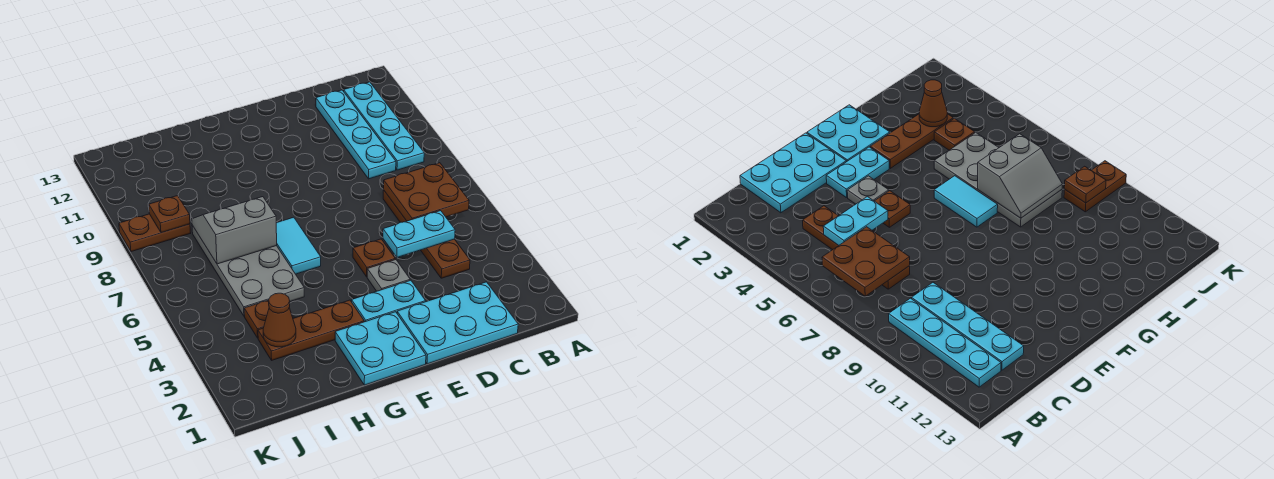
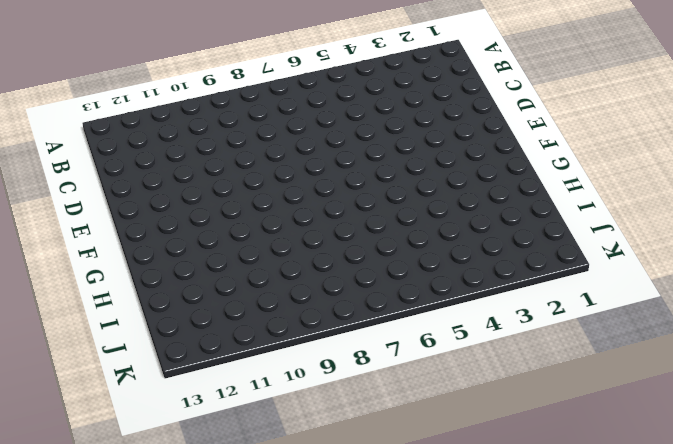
none -> cyan plate B9:B12 level 1
none -> cyan plate C1:E2 level 1
none -> brown plate C4:C7 level 1

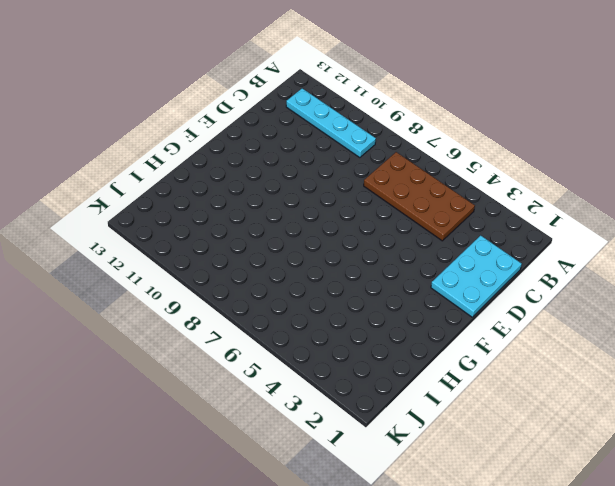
brown plate B4:C7 level 1 -> brown plate C4:C7 level 1
none -> cyan plate C9:C12 level 1
none -> cyan plate E3:F3 level 1
none -> grey plate E4 level 1

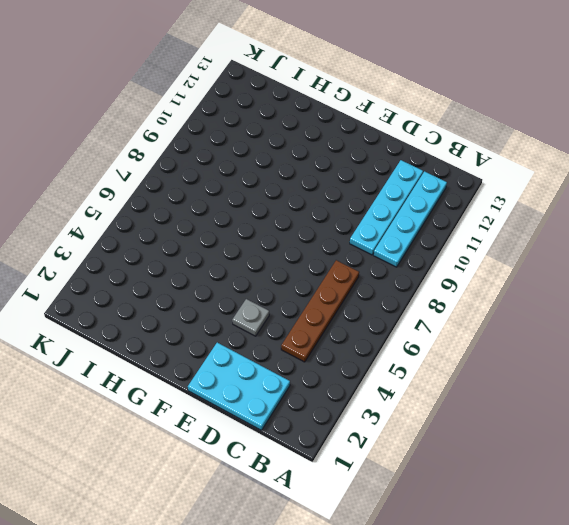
none -> cyan plate E3:F3 level 1
none -> brown plate E5 level 1
none -> cyan plate F1:G2 level 1

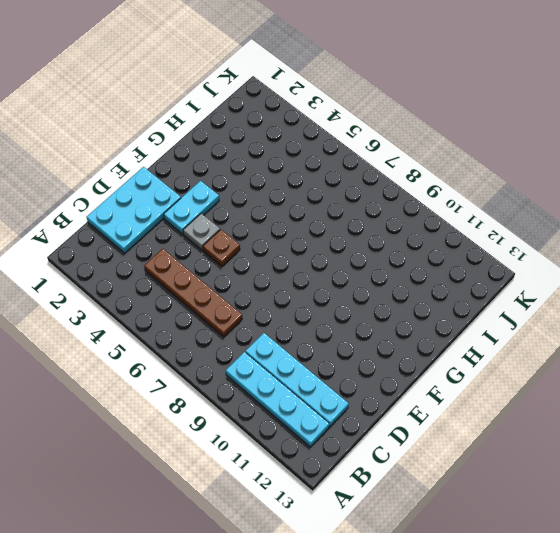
none -> cyan plate F1:G2 level 1
none -> brown plate G3:I3 level 1
none -> cyan tile G6:G7 level 1

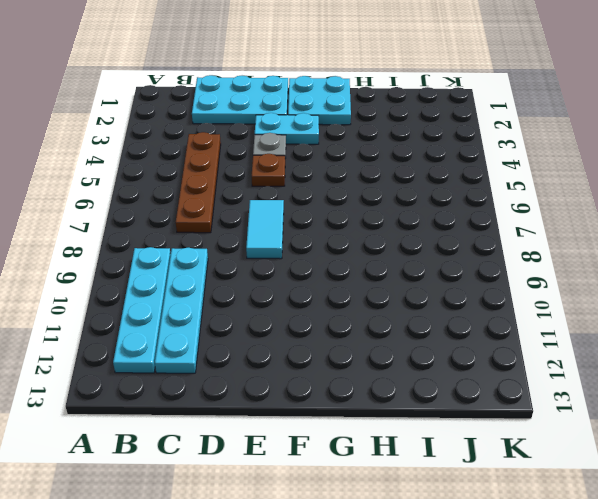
cyan tile E7:E8 level 1 -> cyan tile G6:G7 level 1
none -> brown plate G3:I3 level 1
none -> grey plate H5:I8 level 1
none -> brown plate I4 level 1

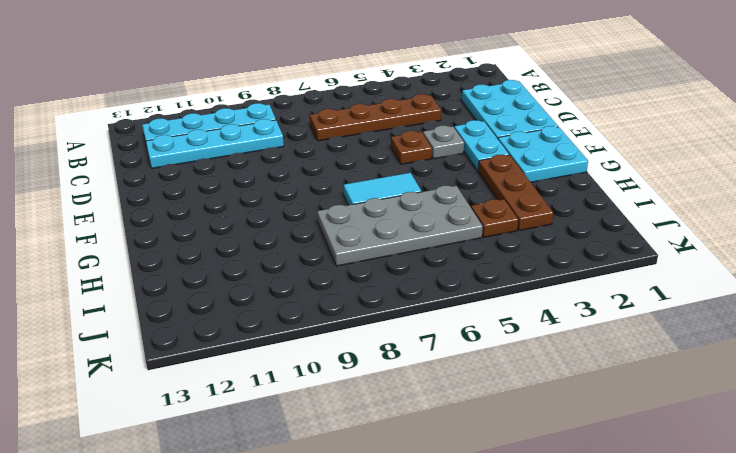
none -> brown plate J9:K9 level 1
none -> brown plate B6:C7 level 2
none -> cyan plate C5:D5 level 2

